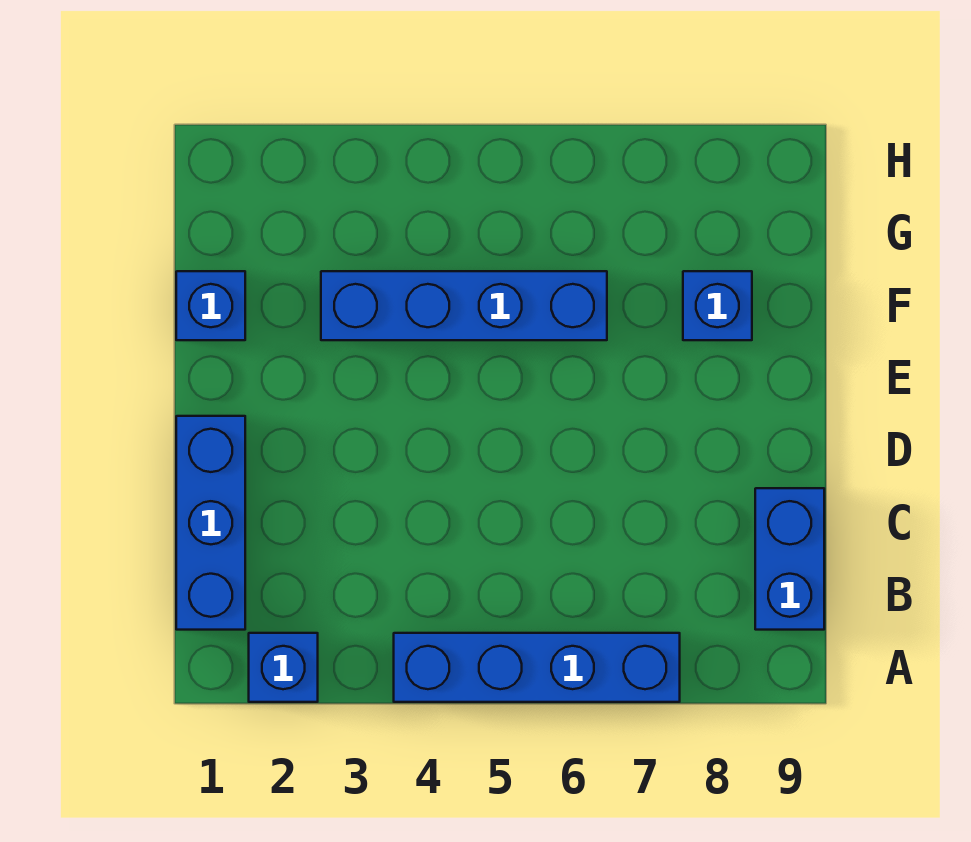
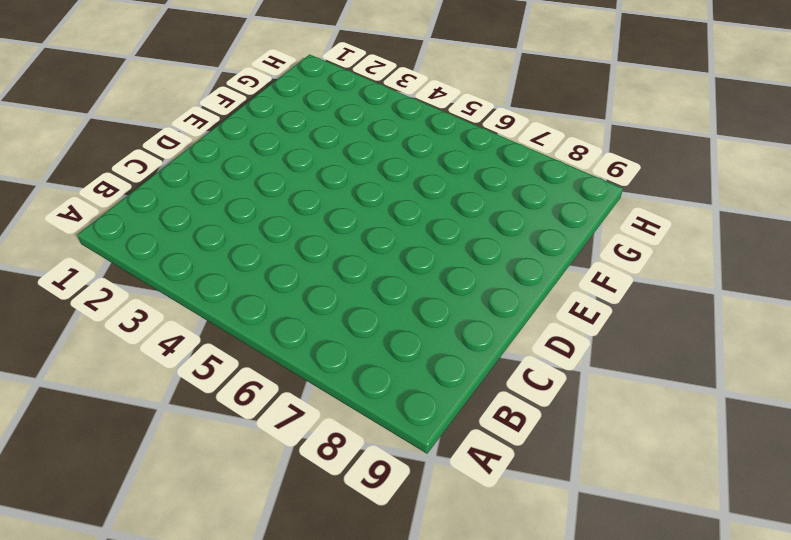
none -> blue brick A2 level 1
none -> blue brick A4:A7 level 1

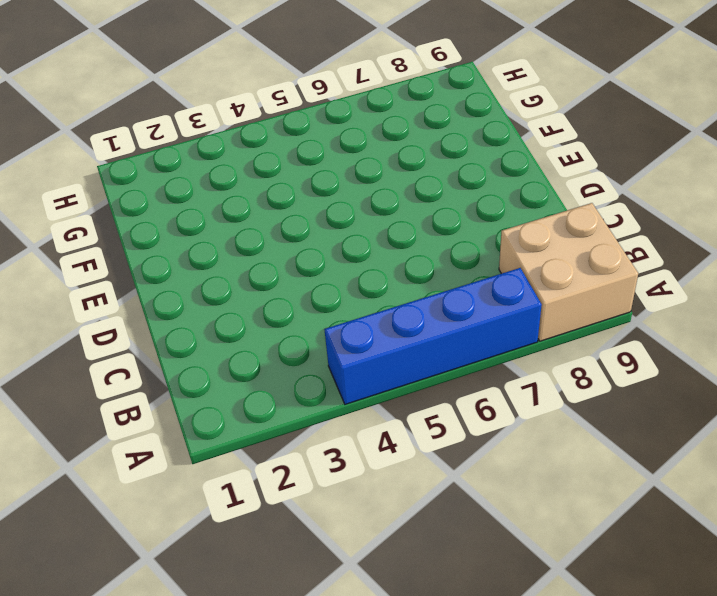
tan brick A8:B9 level 1 -> blue brick B9:C9 level 1
none -> blue brick A2 level 1
none -> blue brick B1:D1 level 1

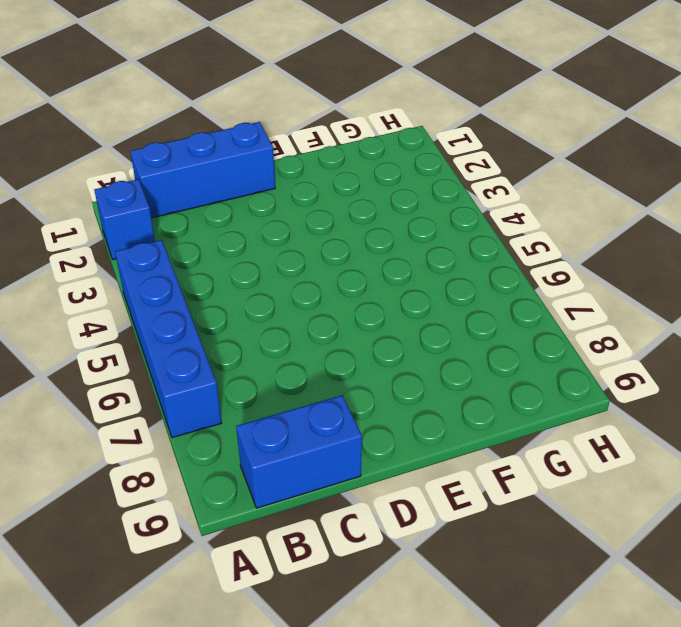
none -> blue brick F1 level 1
none -> blue brick F3:F6 level 1

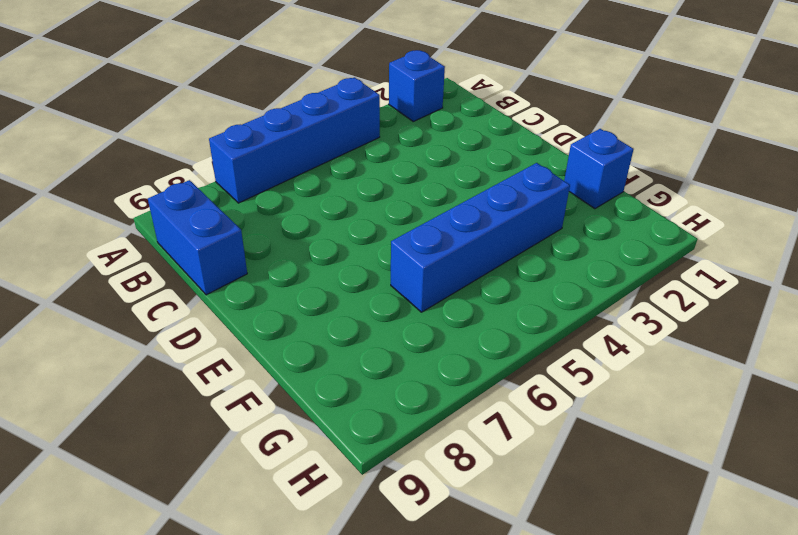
none -> blue brick B1:D1 level 1
none -> blue brick F8 level 1

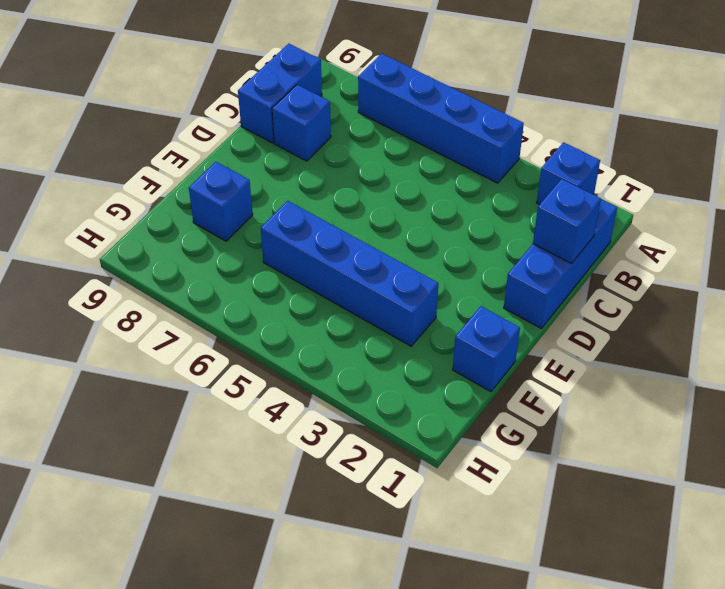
blue brick C1 level 2 -> none
blue brick C8 level 1 -> none

